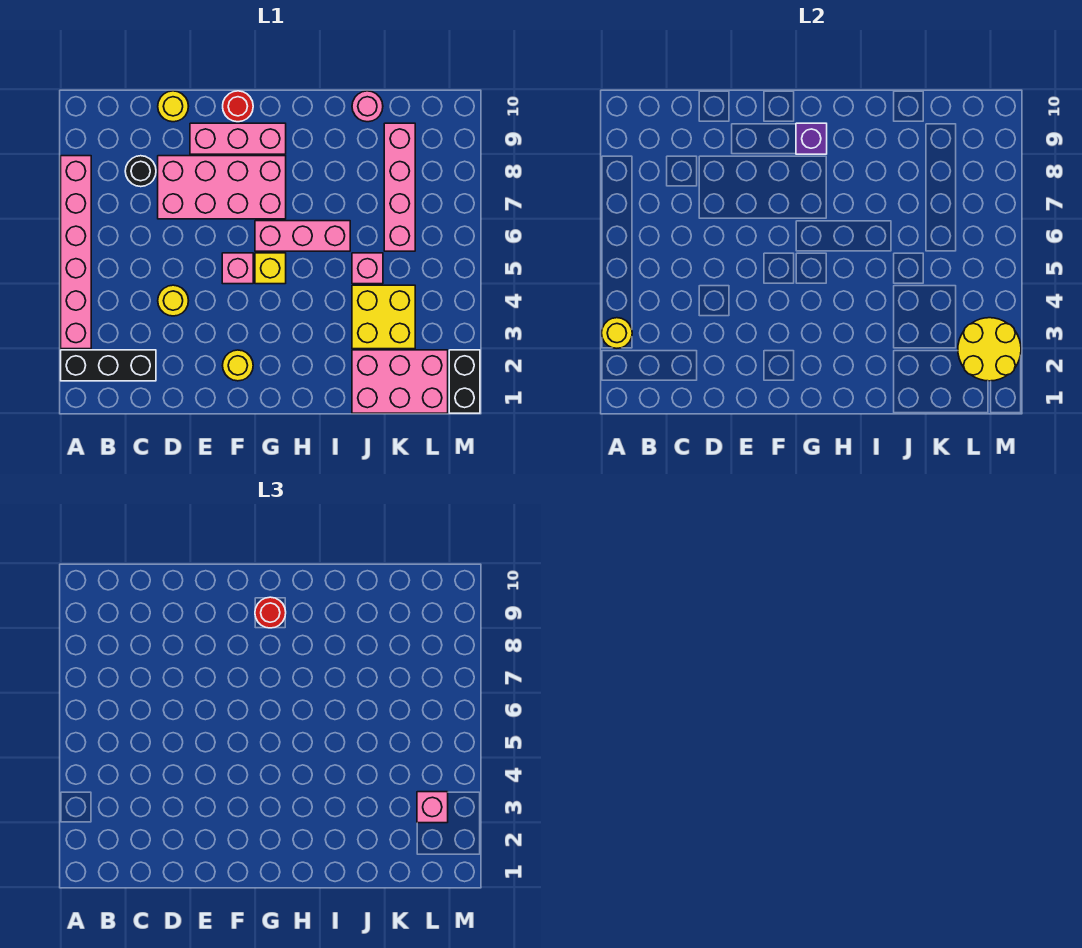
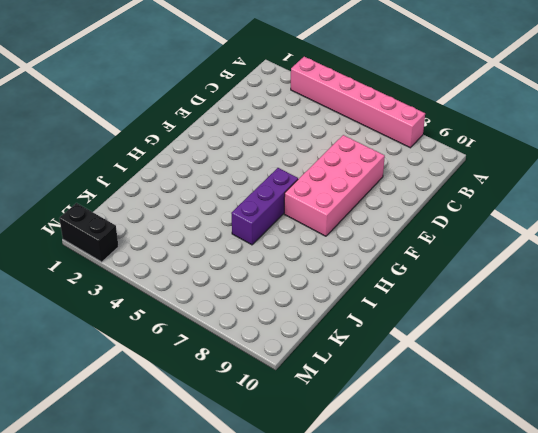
purple brick G6:I6 level 1 -> pink brick G6:I6 level 1
none -> black brick A2:C2 level 1
none -> black round brick C8 level 1
none -> yellow round brick D4 level 1

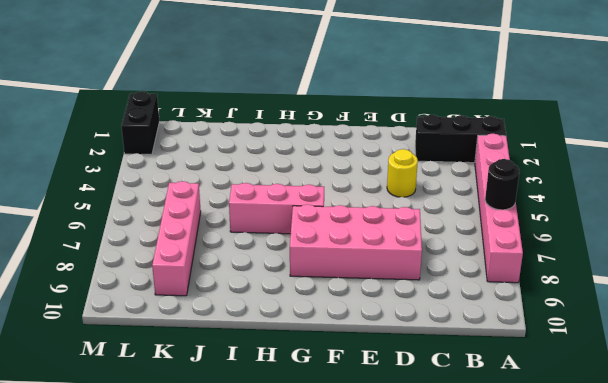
black round brick A6 level 2 -> black round brick C8 level 1
none -> yellow round brick D10 level 1
none -> pink brick E9:G9 level 1
none -> yellow round brick F2 level 1

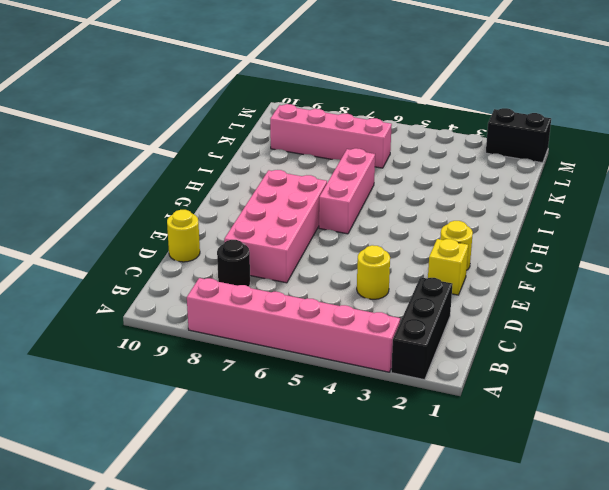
yellow brick E2 level 1 -> yellow brick G5 level 1
none -> pink brick E9:G9 level 1
none -> pink brick F5 level 1
none -> red round brick F10 level 1

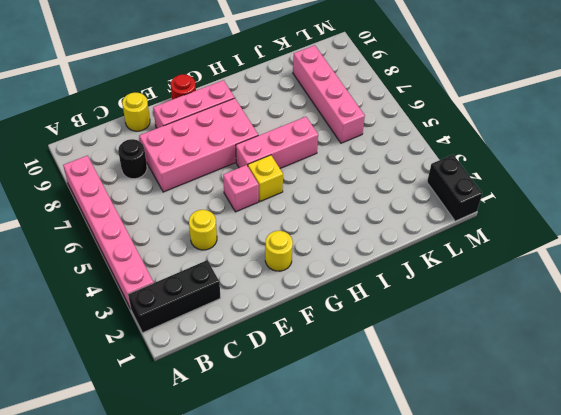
none -> pink brick J1:L2 level 1
none -> yellow brick J3:K4 level 1
none -> pink brick J5 level 1

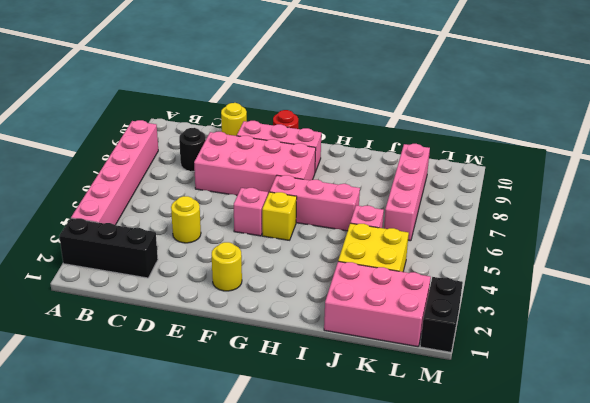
none -> pink round brick J10 level 1
none -> yellow round brick A3 level 2
none -> purple brick G9 level 2

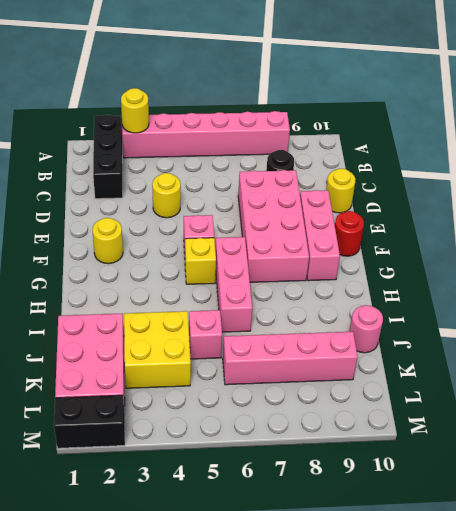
none -> purple brick G9 level 2
none -> yellow round brick L2:M3 level 2
none -> red round brick G9 level 3

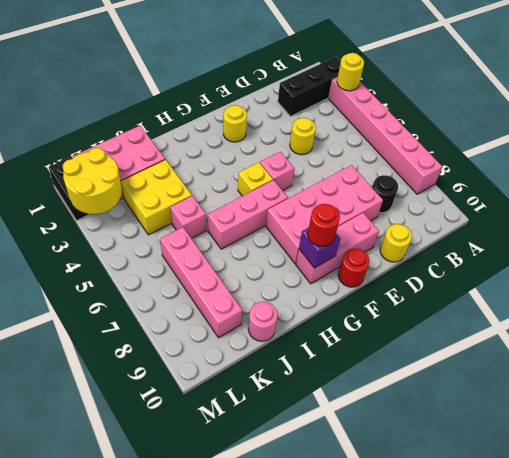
none -> pink brick L3 level 3

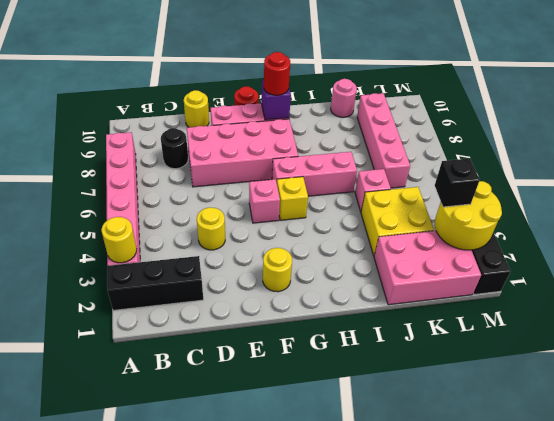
black brick L3 level 3 -> pink brick L3 level 3

